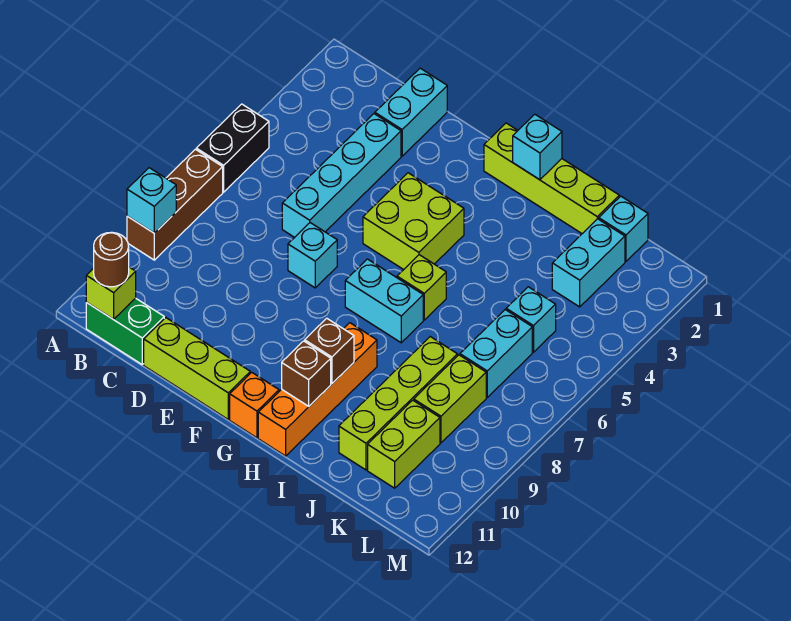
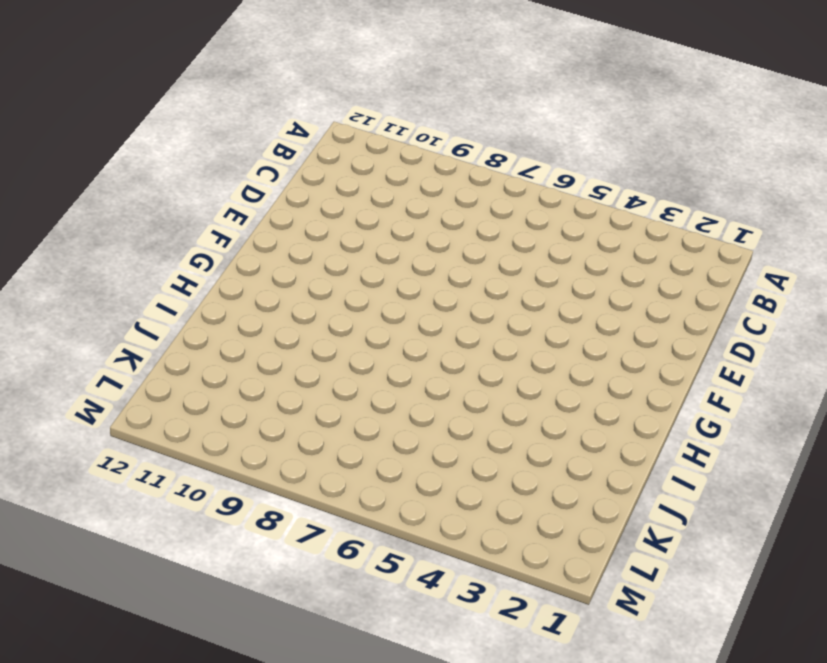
none -> black brick A5:A6 level 1
none -> brown brick A7:A9 level 1
none -> green brick B12:C12 level 1

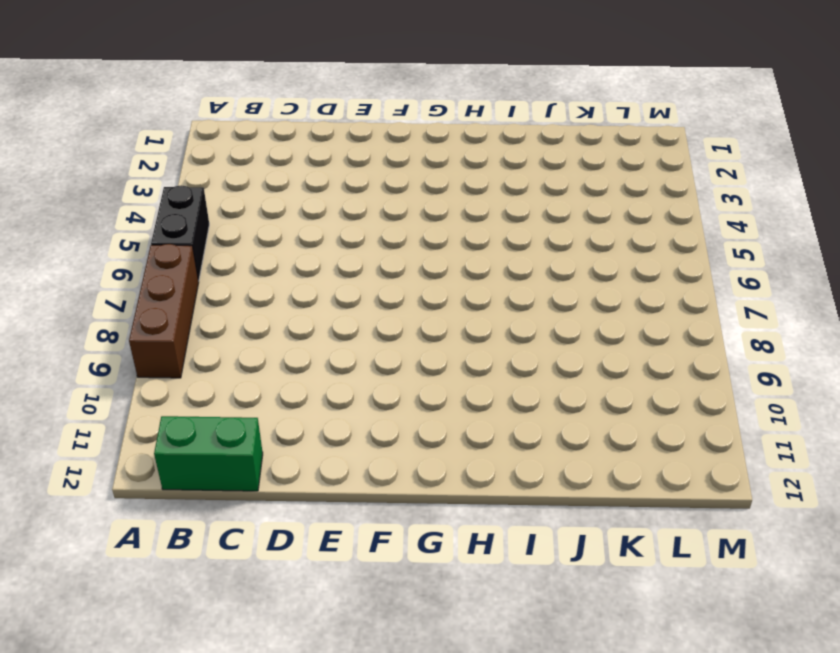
none -> cyan brick D1:D2 level 1
none -> cyan brick D3:D6 level 1
none -> lime brick D12:F12 level 1

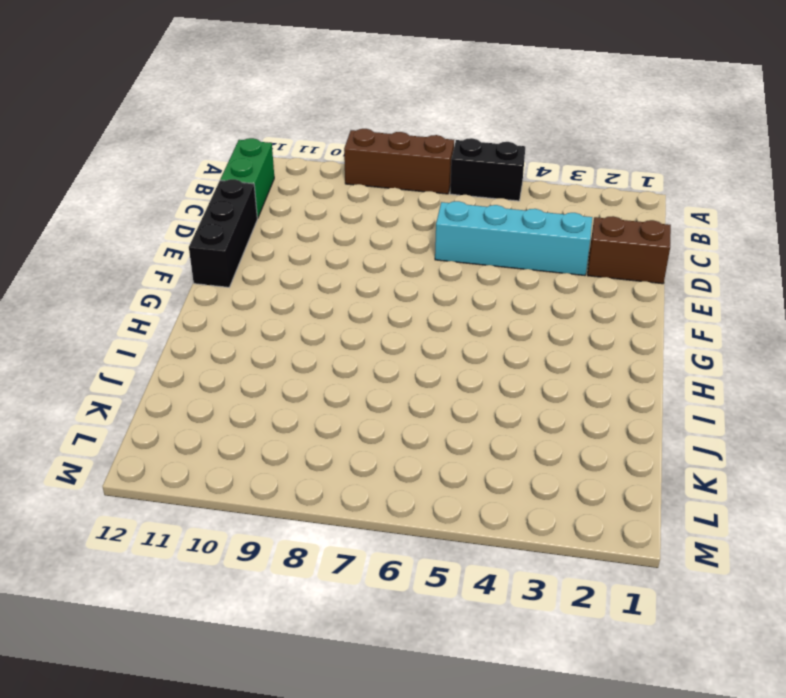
brown brick D1:D2 level 1 -> cyan brick D1:D2 level 1
black brick D12:F12 level 1 -> lime brick D12:F12 level 1
none -> cyan brick E7 level 1
none -> lime brick F4:G5 level 1
none -> lime brick G1:J1 level 1

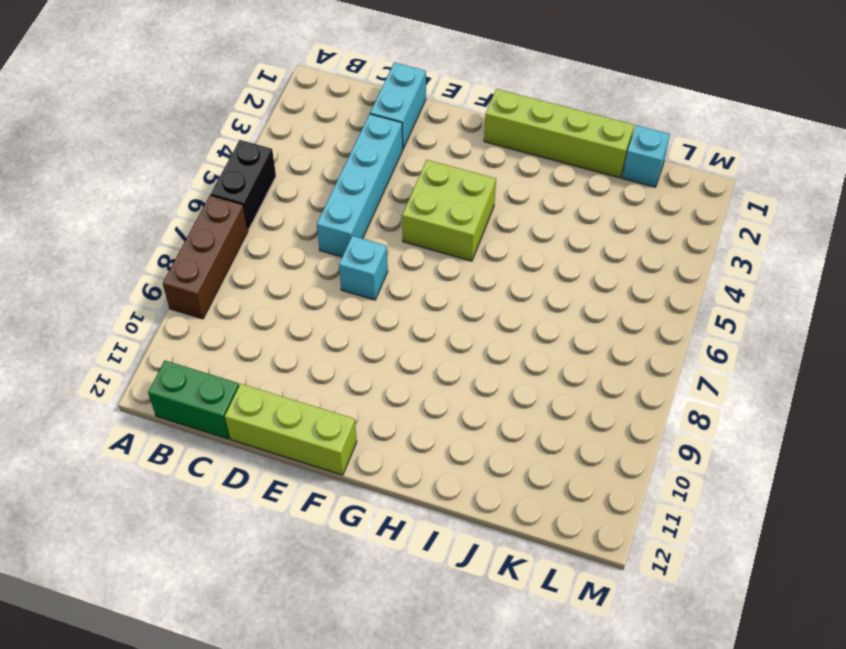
none -> cyan brick G7:H7 level 1
none -> orange brick G12 level 1
none -> lime brick H6 level 1

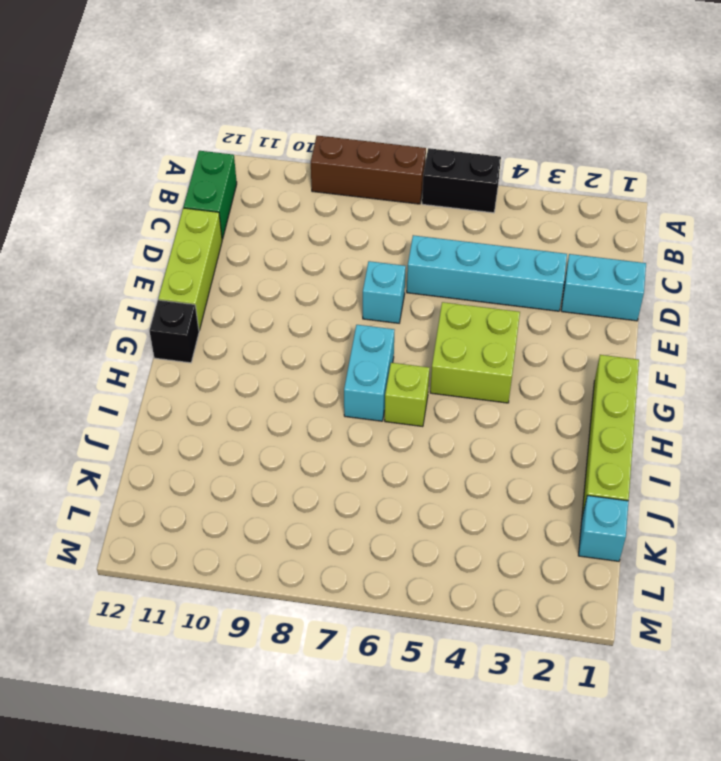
black brick G12 level 1 -> orange brick G12 level 1
none -> orange brick H9:H12 level 1
none -> lime brick J8:J11 level 1
none -> cyan brick K2:K3 level 1

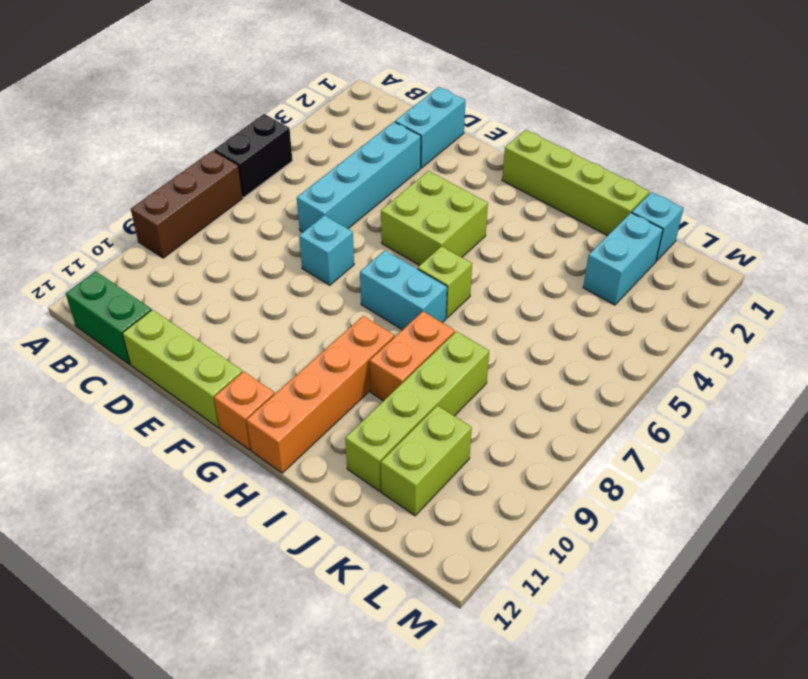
orange brick I8:I9 level 1 -> none
none -> cyan brick K5 level 1
none -> cyan brick K6:K7 level 1
none -> lime brick K8:K9 level 1

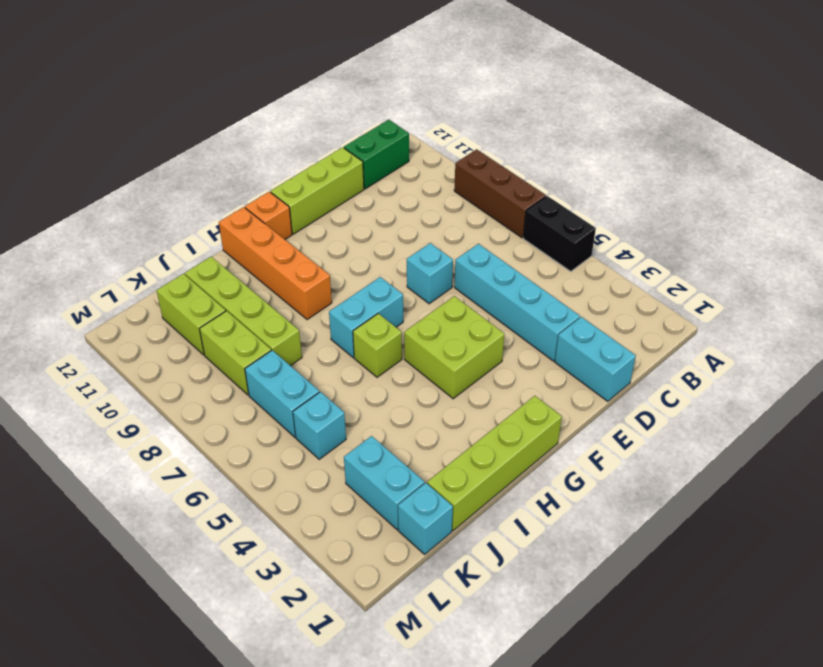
none -> cyan brick A9 level 2
none -> lime brick B12 level 2
none -> cyan brick H1 level 2

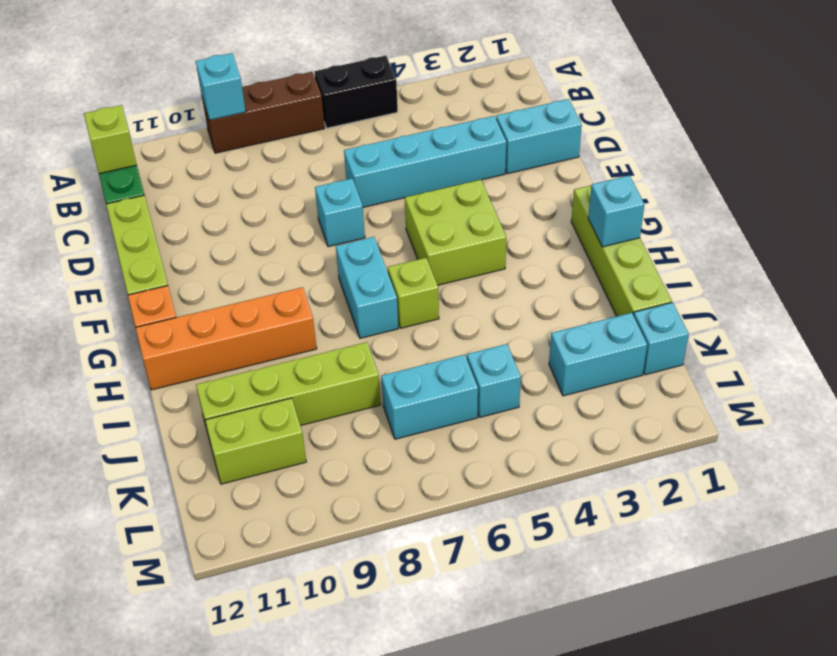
none -> lime brick K8:K9 level 1
none -> brown brick H10 level 2
none -> brown brick H11 level 2

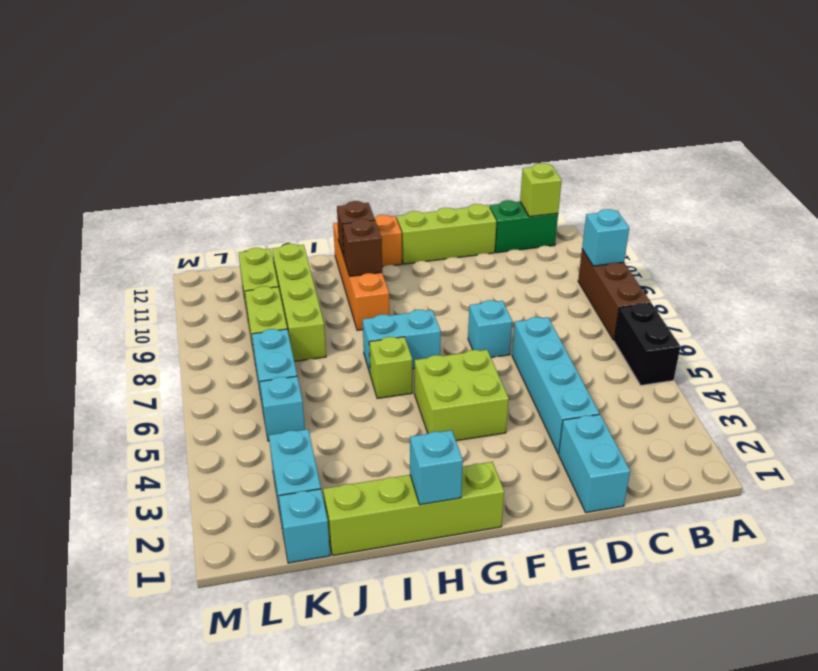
none -> brown round brick B12 level 3

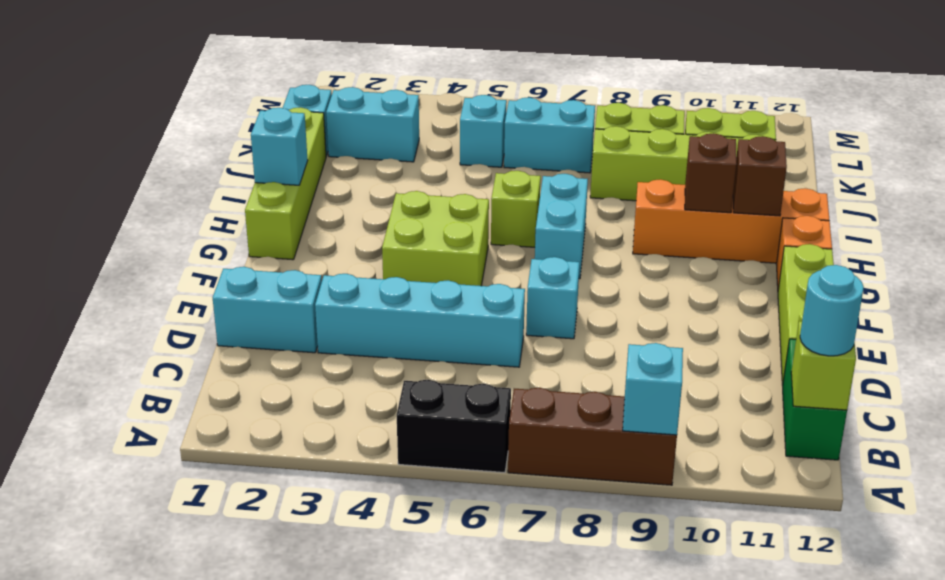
cyan round brick B12 level 3 -> brown round brick B12 level 3

